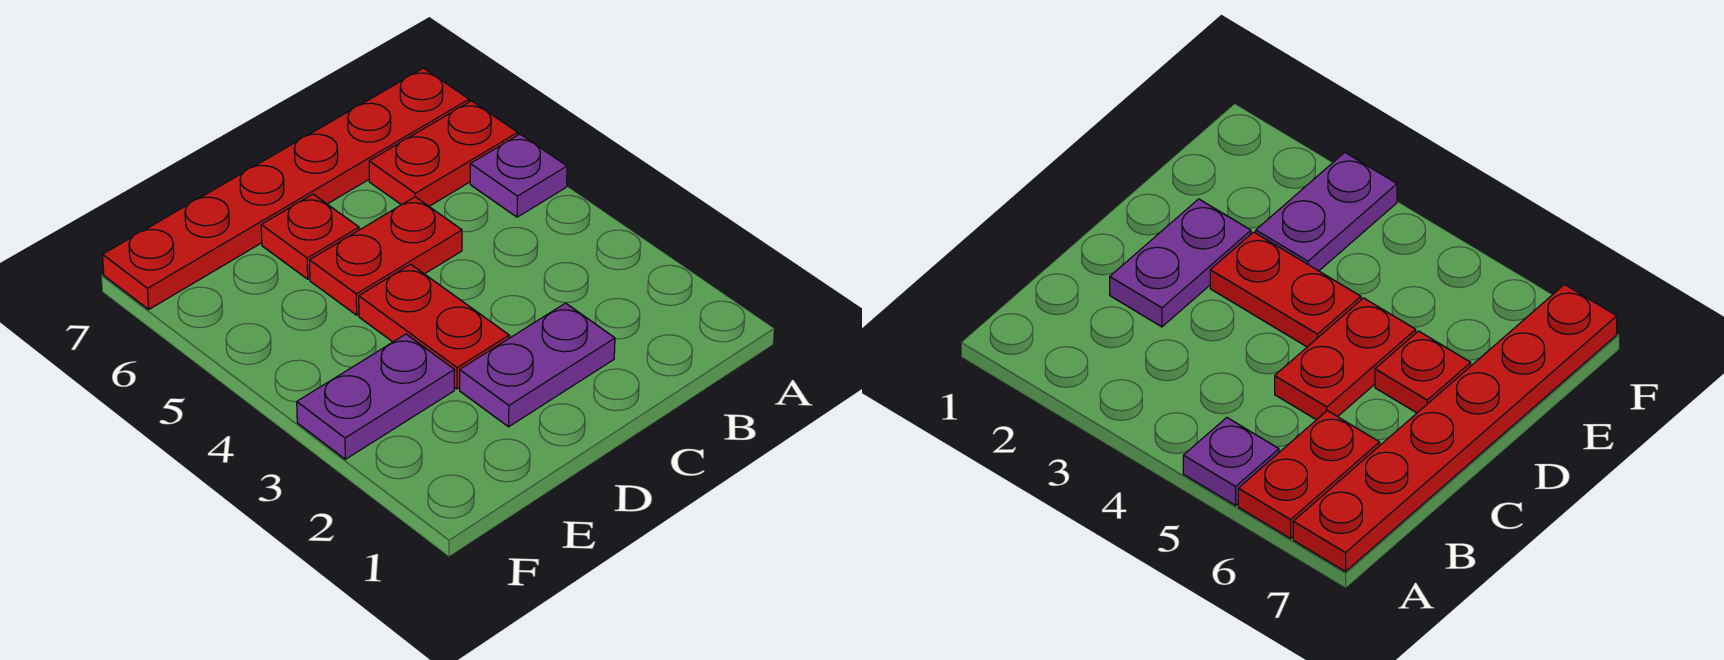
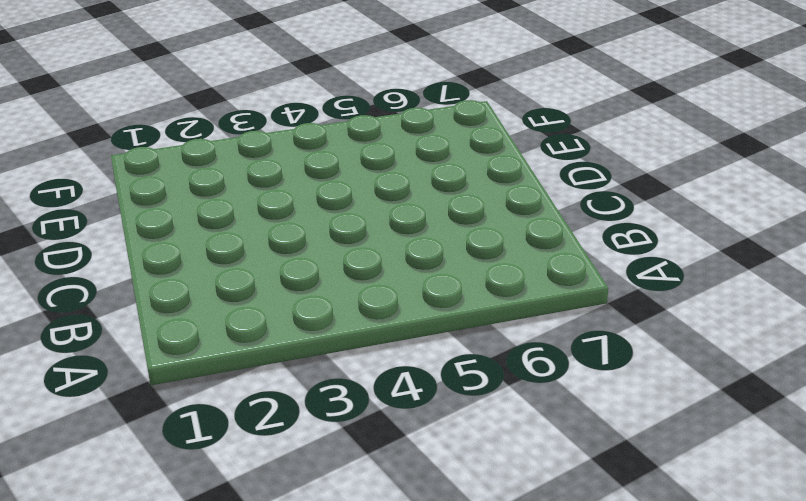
none -> purple plate A5 level 1
none -> red plate A6:B6 level 1

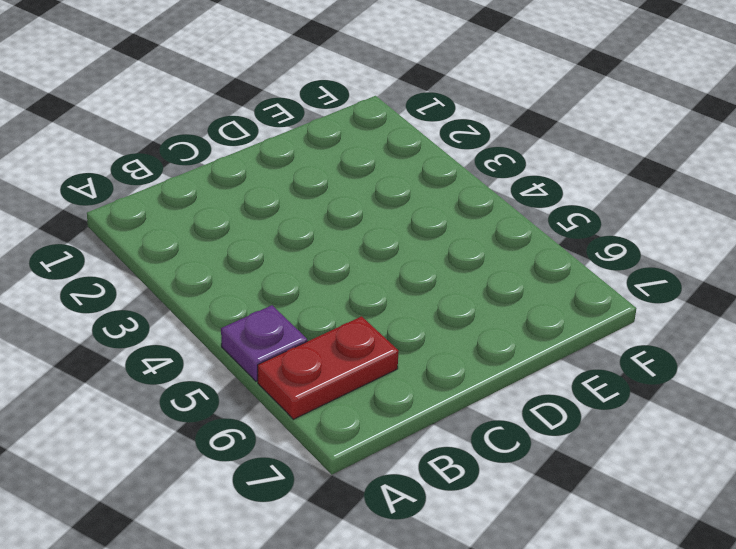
none -> red plate A7:F7 level 1
none -> purple plate C2:D2 level 1

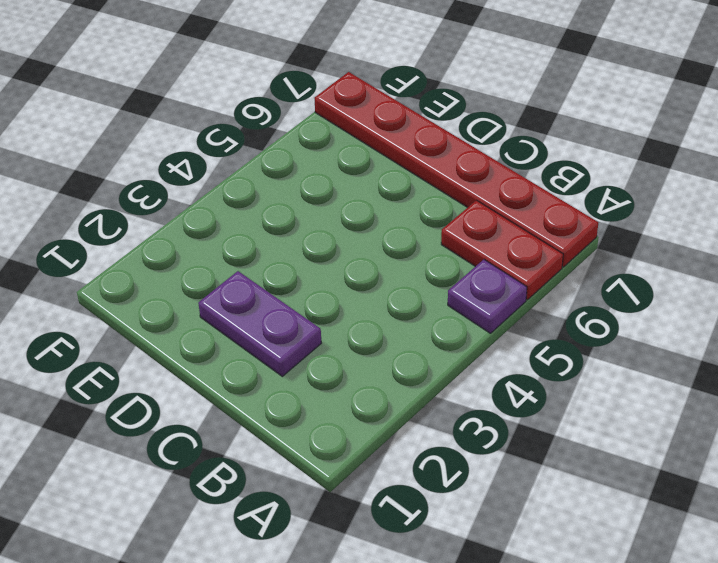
none -> red plate C5:D5 level 1
none -> red plate D3:D4 level 1

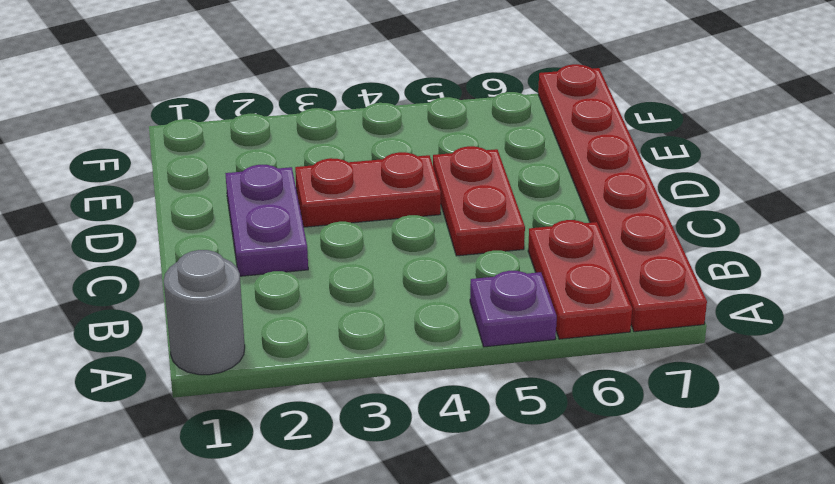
grey round brick A1 level 1 -> none
none -> red plate D6 level 1
none -> purple plate E3:F3 level 1

